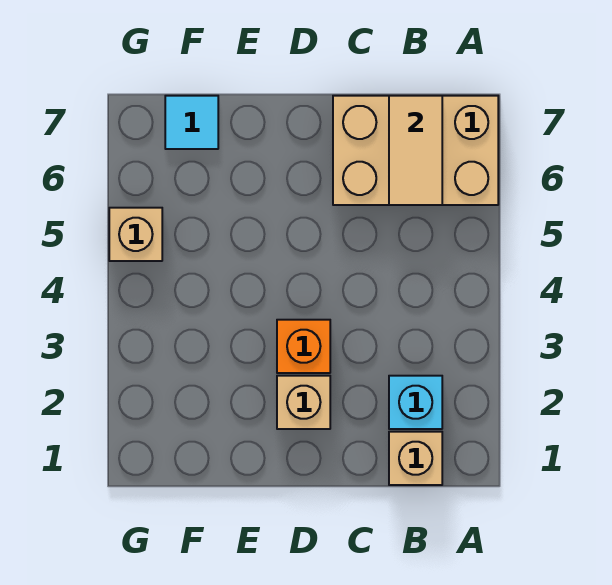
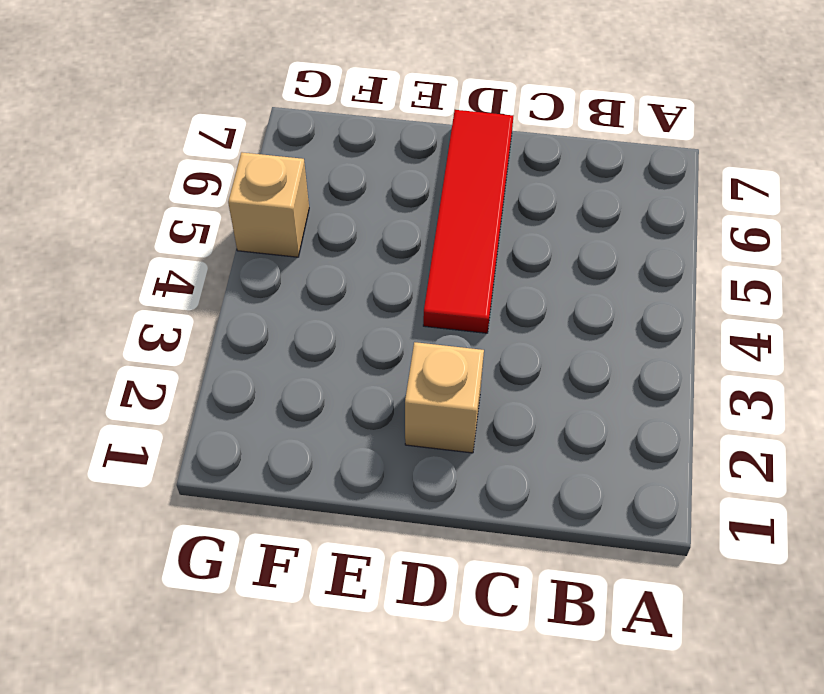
red tile D4:D7 level 1 -> none
none -> tan brick A6:C7 level 1
none -> tan brick B1 level 1

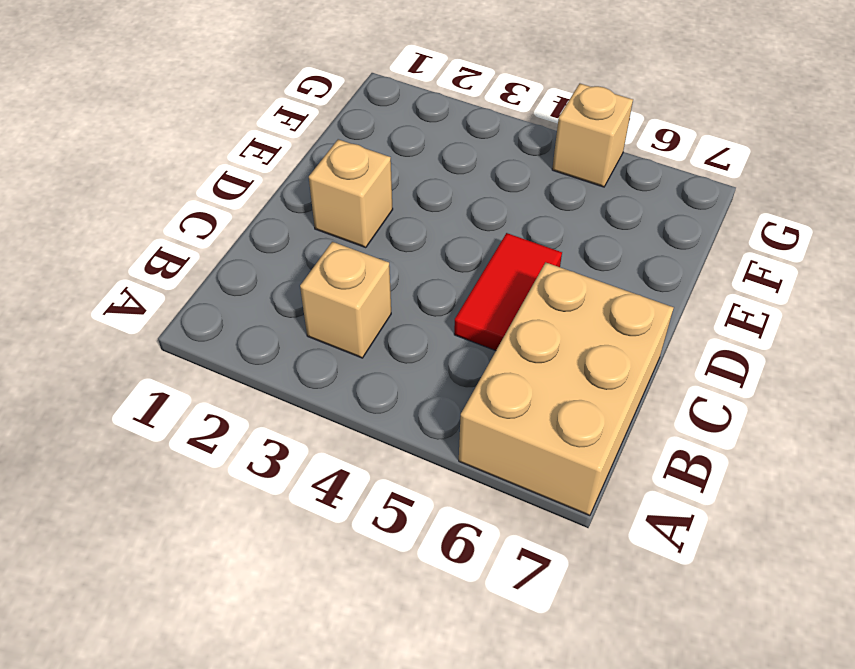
tan brick B3 level 1 -> tan brick B1 level 1
red tile C5:D5 level 1 -> none
none -> cyan brick B2 level 1
none -> orange brick D3 level 1

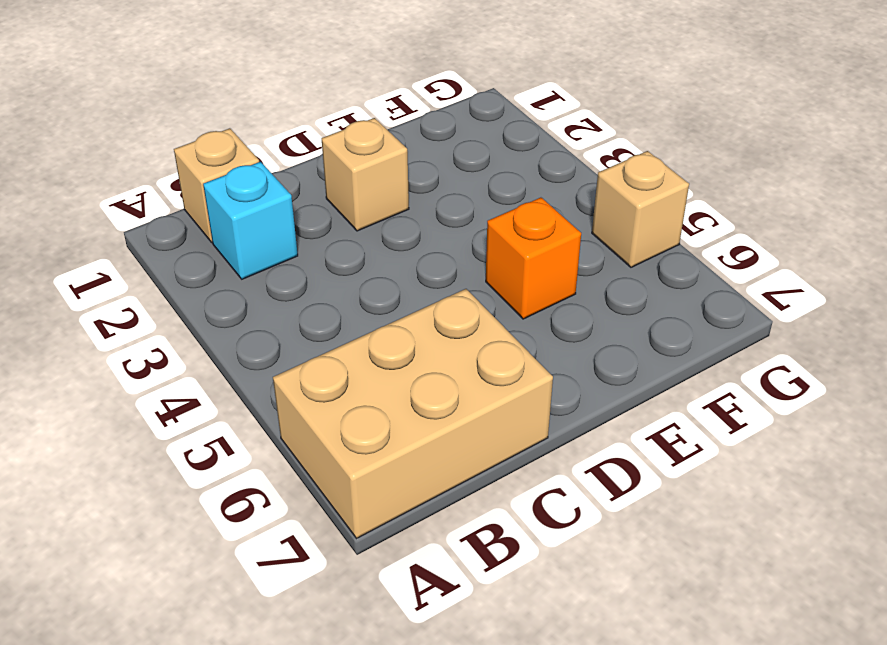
orange brick E5 level 1 -> orange brick D3 level 1
none -> cyan tile F7 level 1
none -> tan tile B6:B7 level 2

